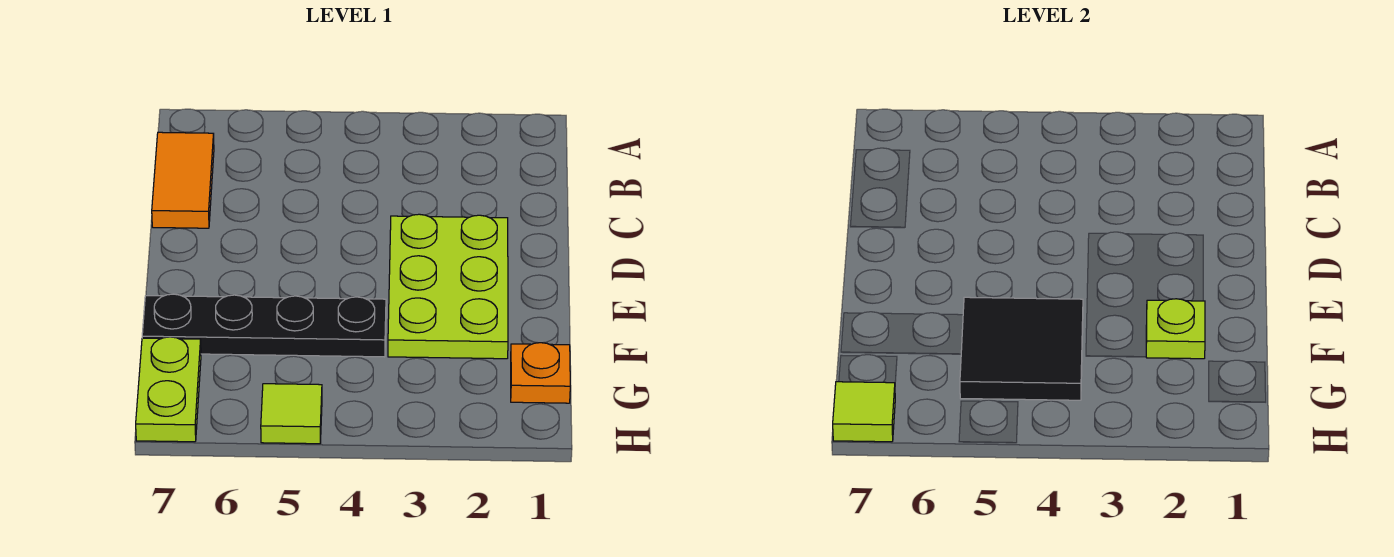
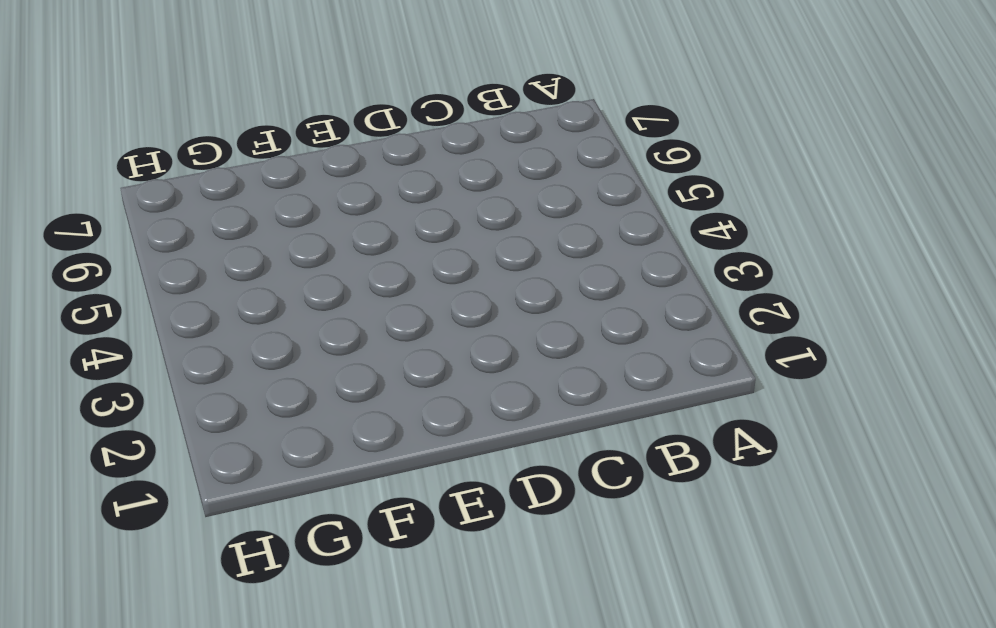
none -> orange tile B7:C7 level 1
none -> lime plate D2:F3 level 1

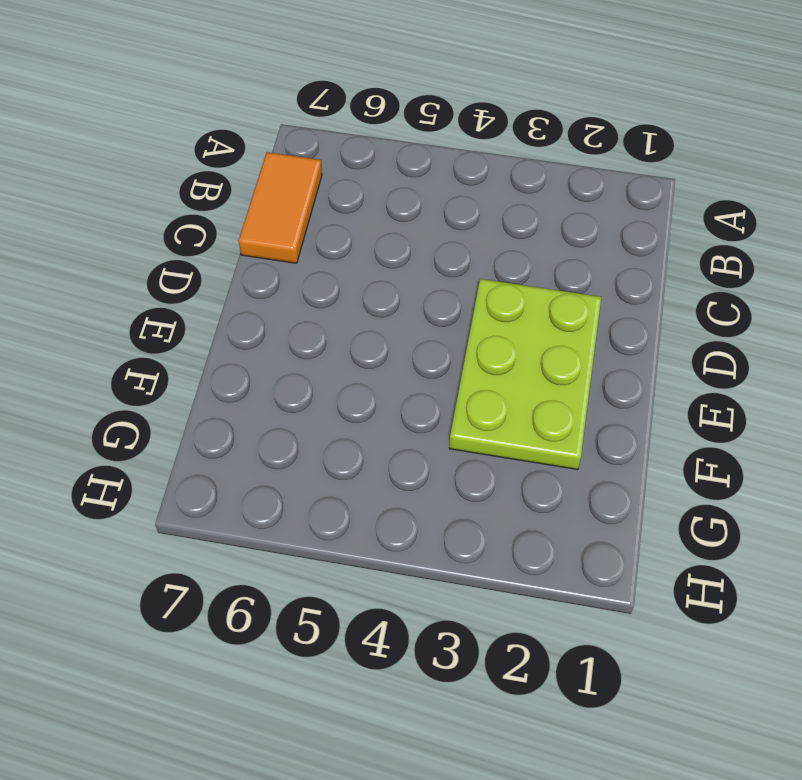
none -> black plate F4:F7 level 1
none -> orange plate G1 level 1

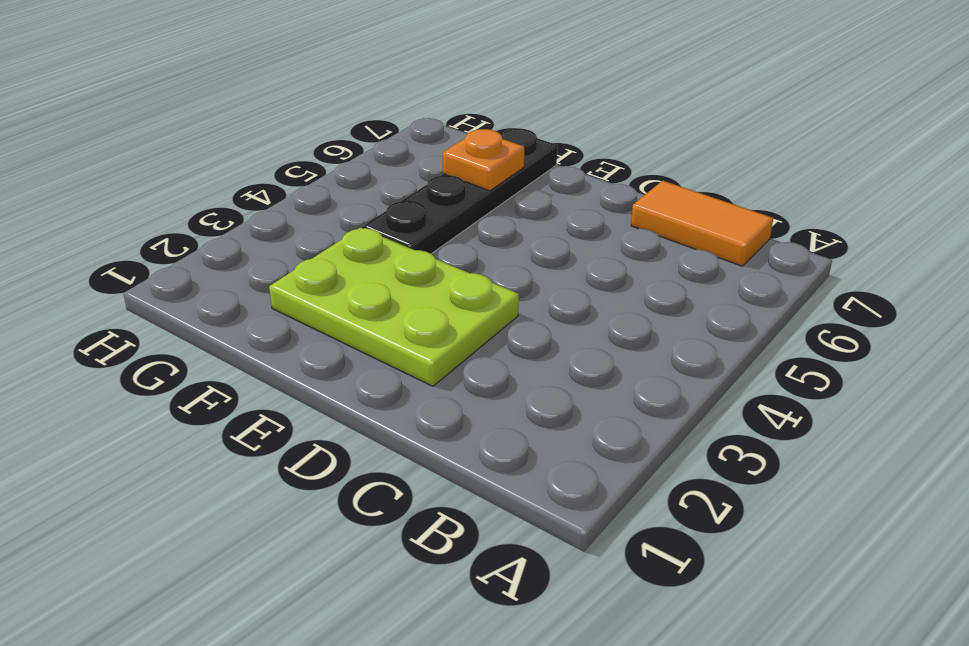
orange plate F6 level 2 -> orange plate G1 level 1
none -> lime plate G7:H7 level 1
none -> lime tile H5 level 1

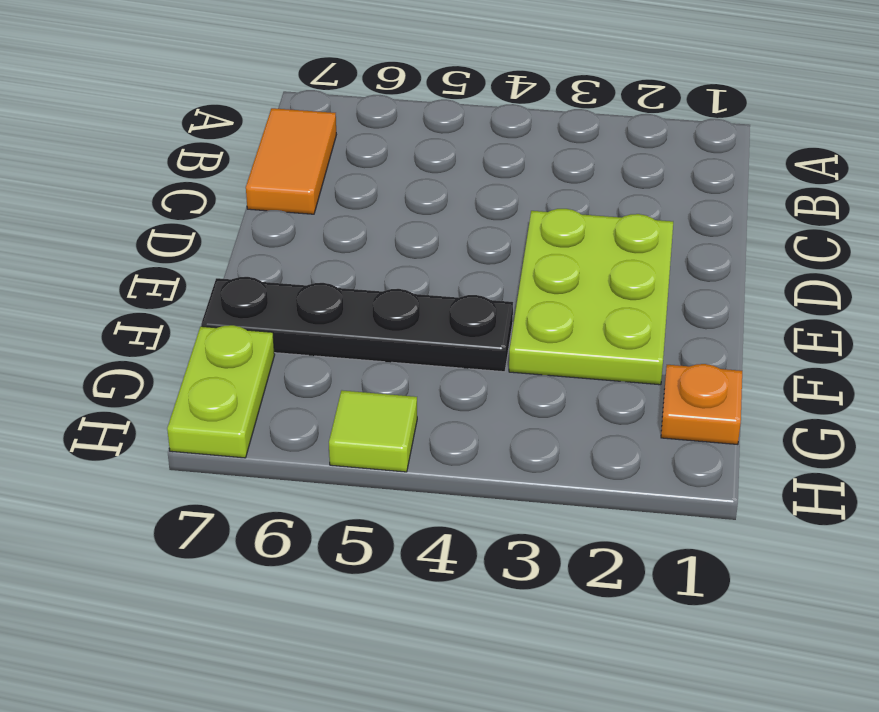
none -> lime plate F2 level 2
none -> black tile F4:G5 level 2

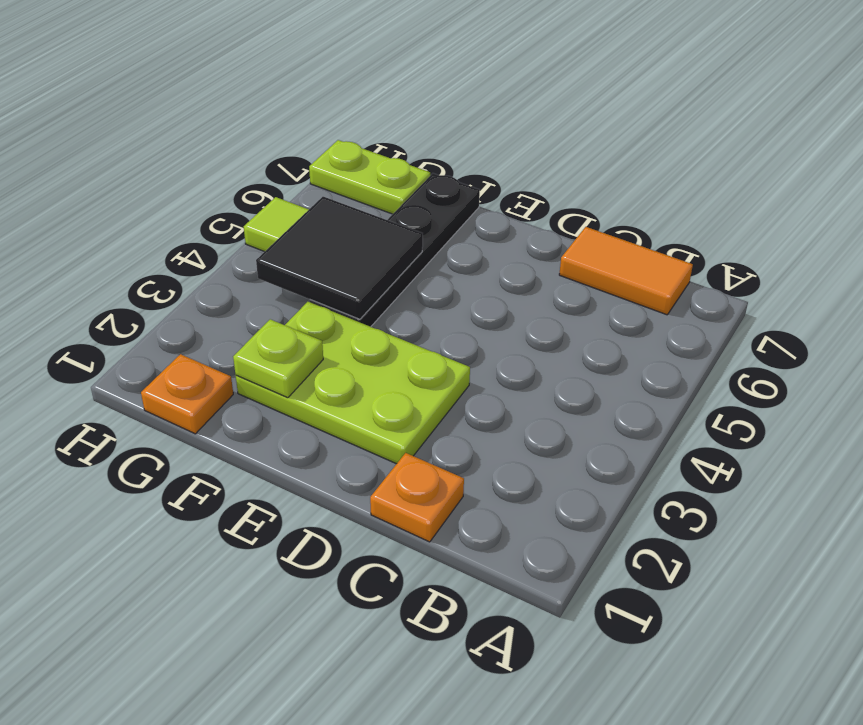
orange plate C1 level 1 -> none
none -> lime tile H7 level 2

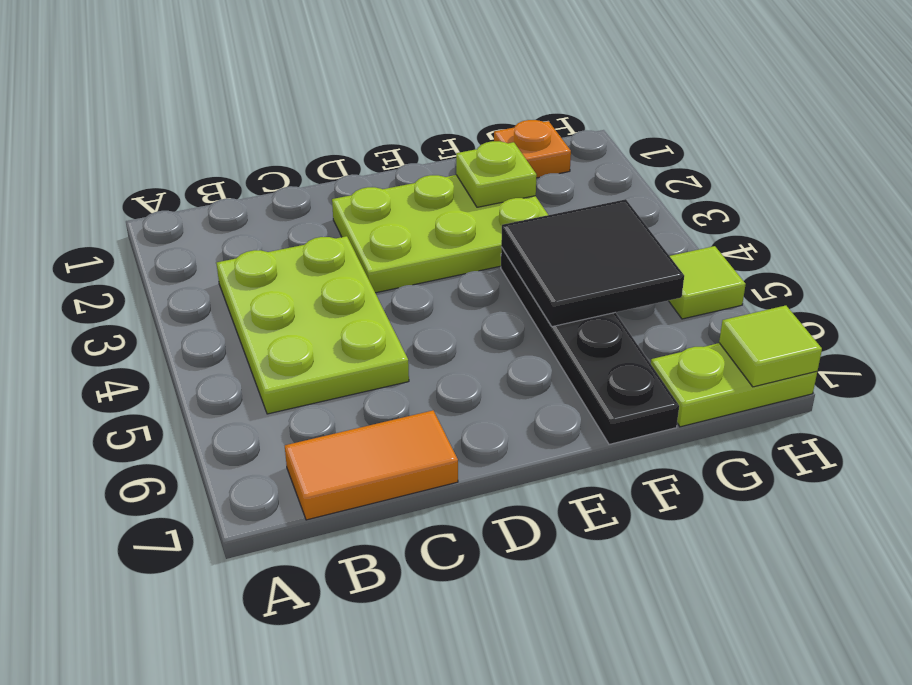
lime plate B3:C5 level 1 -> none

